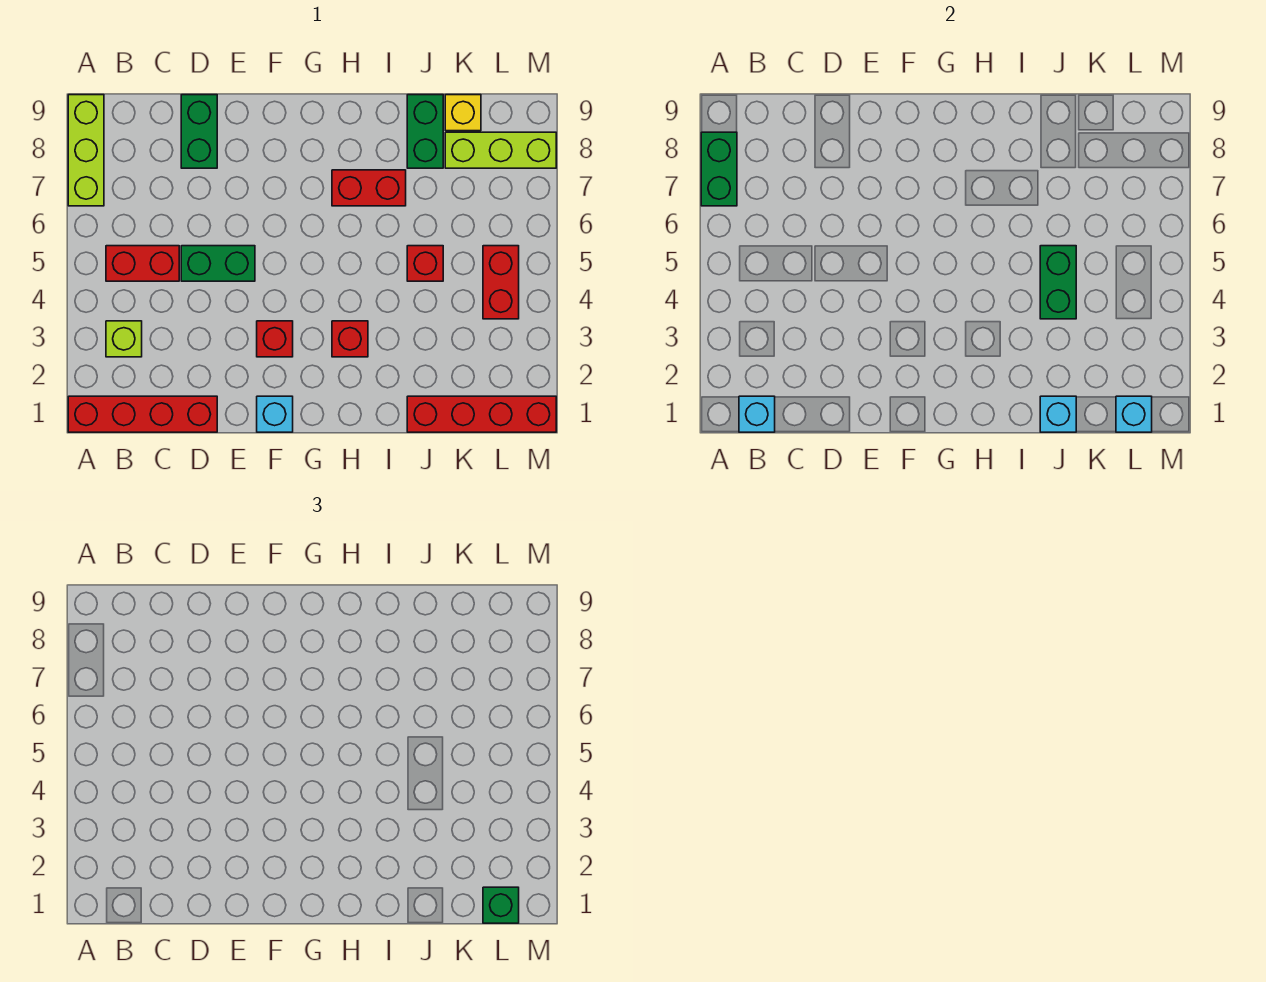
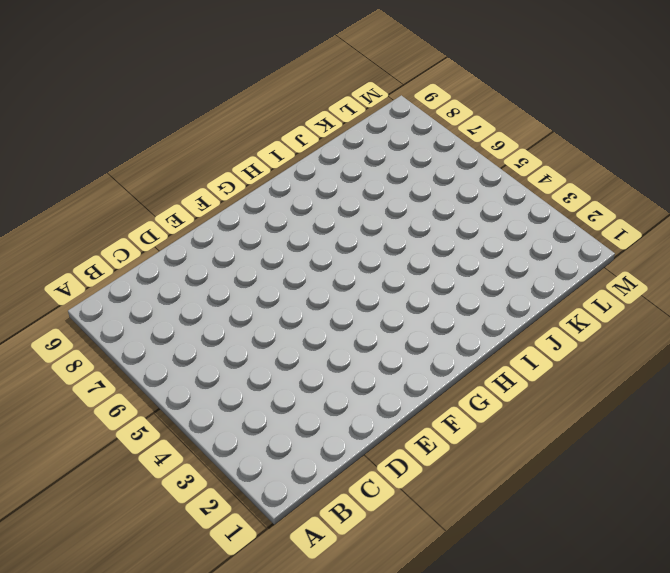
none -> red brick A1:D1 level 1
none -> lime brick A7:A9 level 1
none -> lime brick B3 level 1

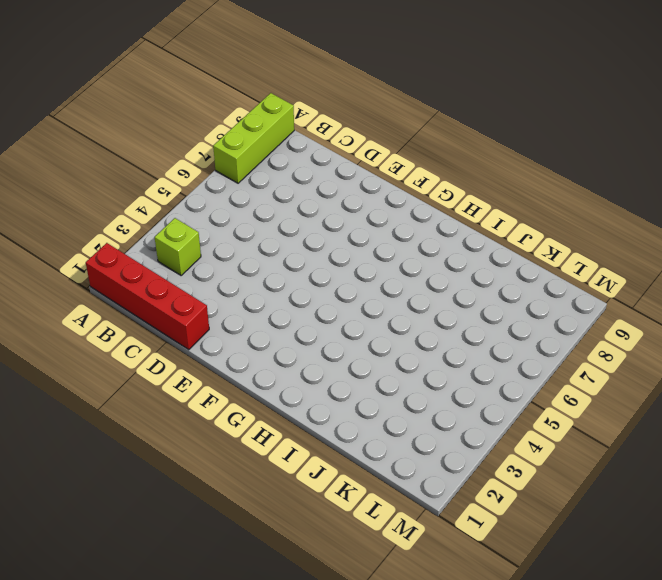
none -> red brick B5:C5 level 1
none -> green brick D5:E5 level 1
none -> green brick D8:D9 level 1

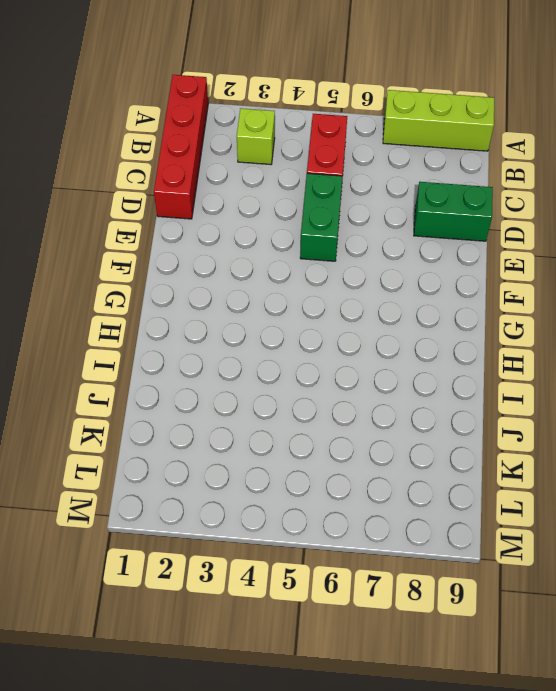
none -> cyan brick F1 level 1
none -> red brick F3 level 1
none -> red brick H3 level 1

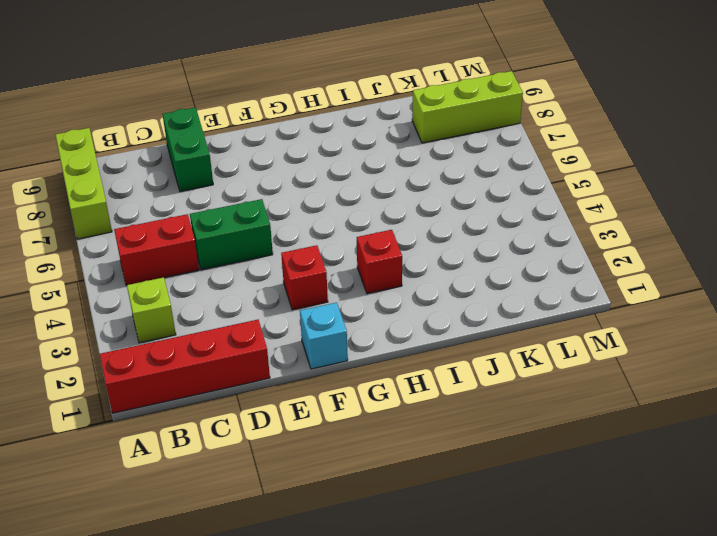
none -> red brick H7:I7 level 1
none -> red brick J1:M1 level 1
none -> red brick J5 level 1

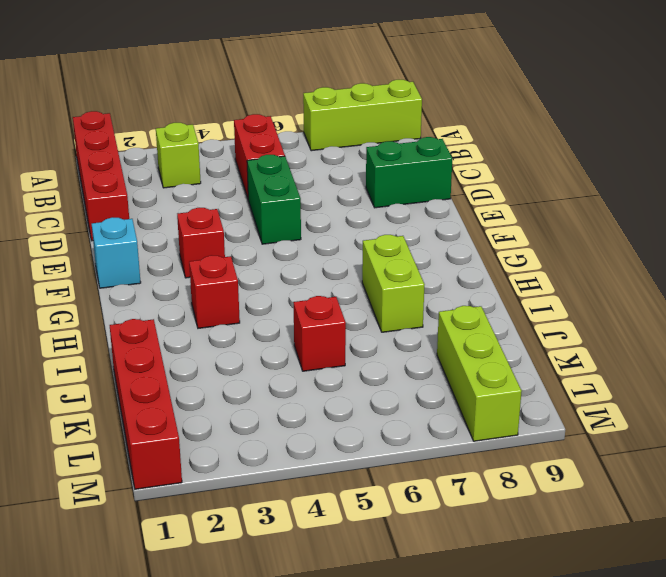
lime brick H7:I7 level 1 -> red brick H7:I7 level 1
none -> green brick J8:J9 level 1
none -> yellow brick K9 level 1
none -> red brick L4:L5 level 1

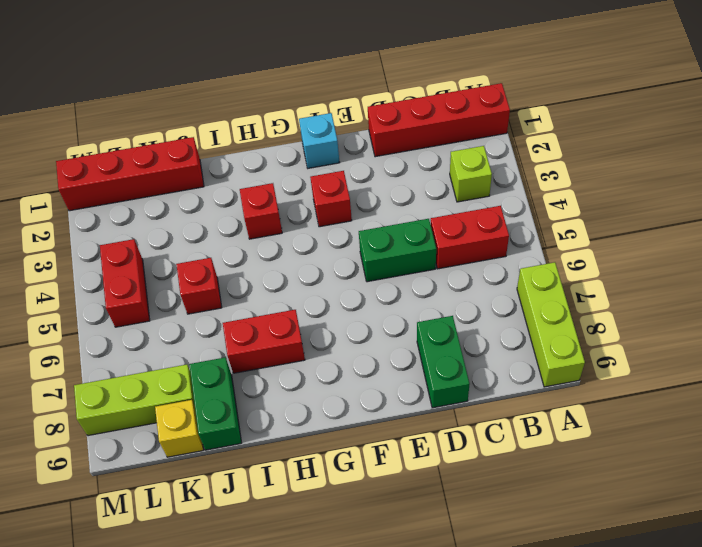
none -> green brick A7:A8 level 2
none -> cyan brick B1 level 2
none -> cyan brick J1 level 2

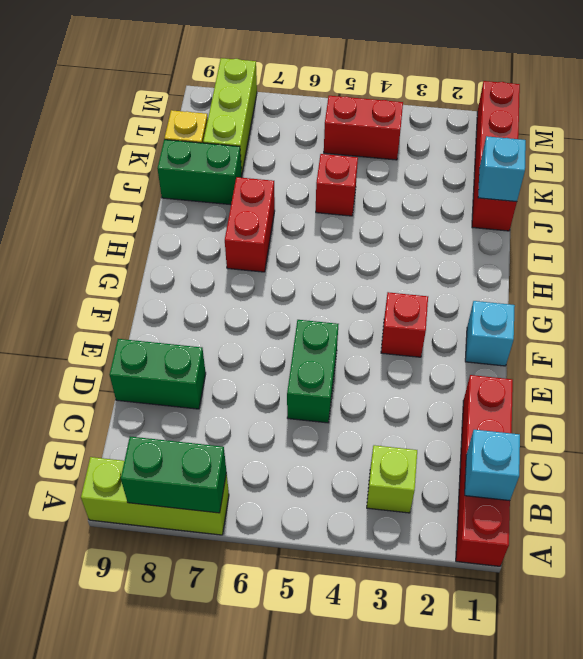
none -> red brick B5:C5 level 1
none -> red brick H3 level 1
none -> green brick J4:J5 level 2

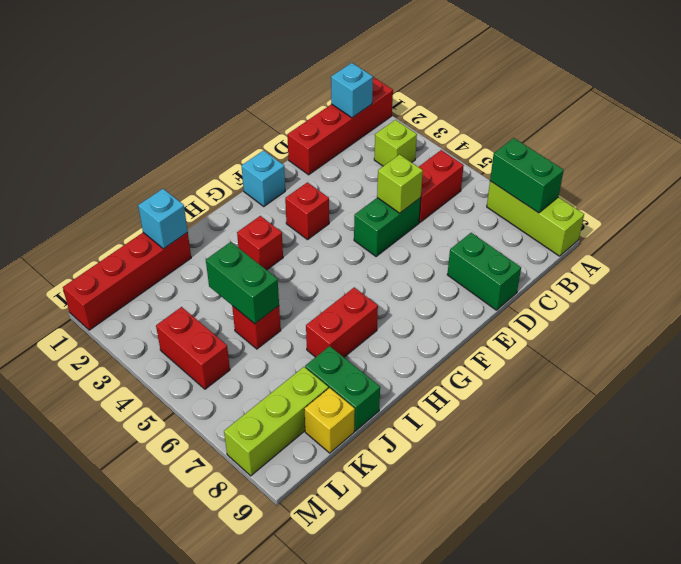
lime brick D5 level 2 -> none
none -> cyan brick L1 level 2
none -> green brick L1 level 3

